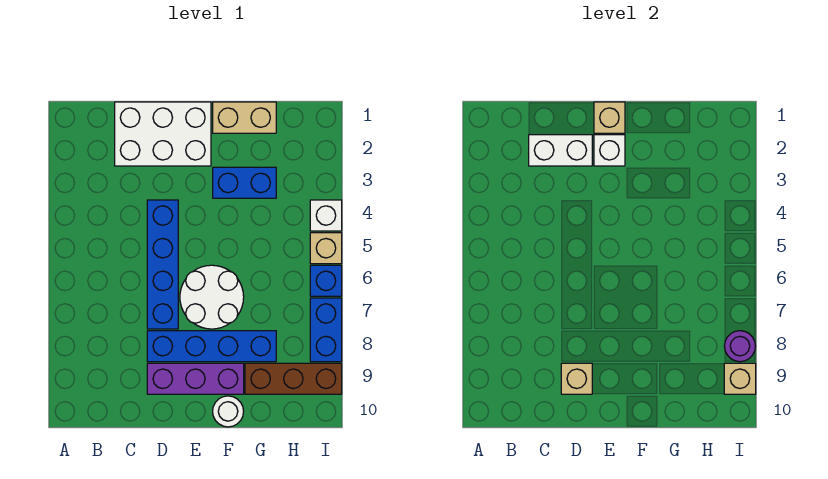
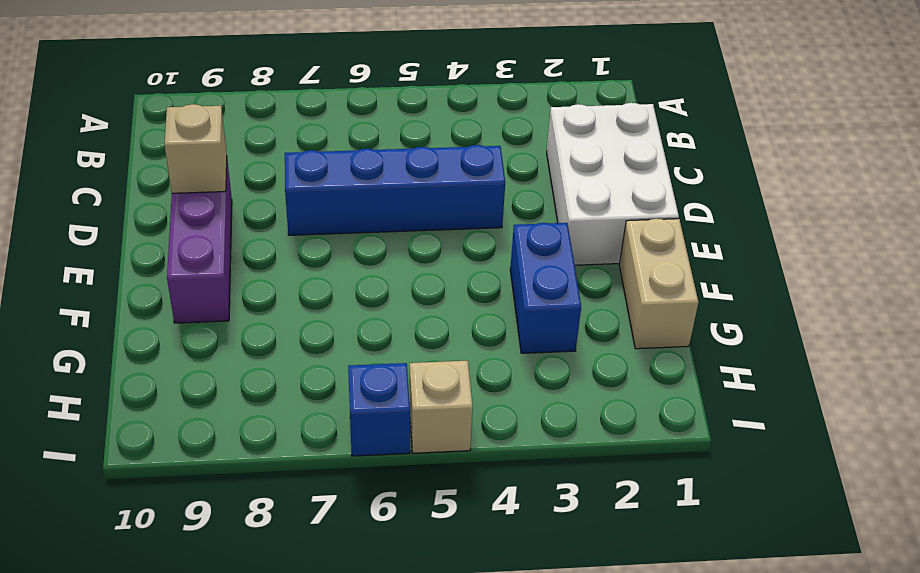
none -> blue brick D8:G8 level 1
none -> white round brick E6:F7 level 1
none -> white round brick F10 level 1

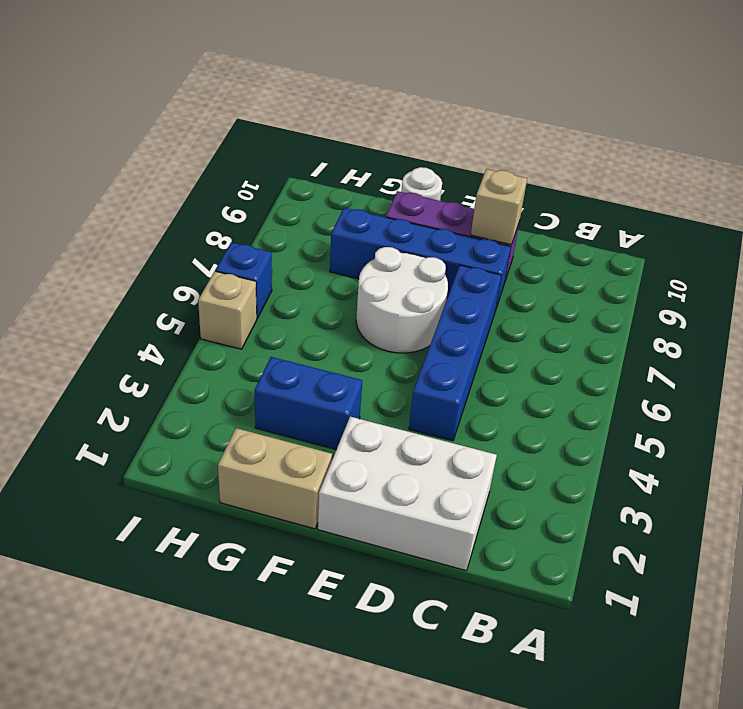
none -> brown brick G9:I9 level 1
none -> white brick I4 level 1
none -> blue brick I7:I8 level 1

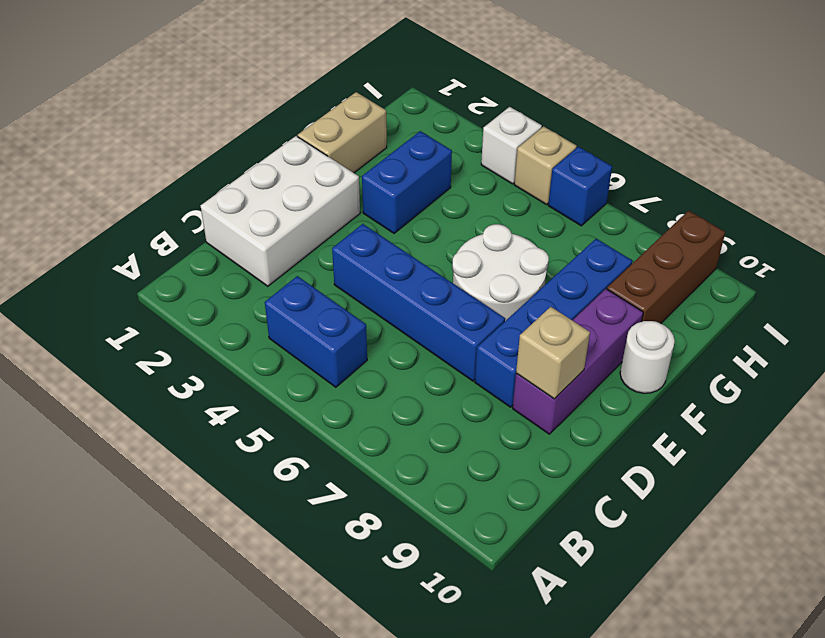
blue brick B4:B5 level 1 -> blue brick I7:I8 level 1
none -> white brick C2:D2 level 2
none -> tan brick E1 level 2
none -> white brick E2 level 2

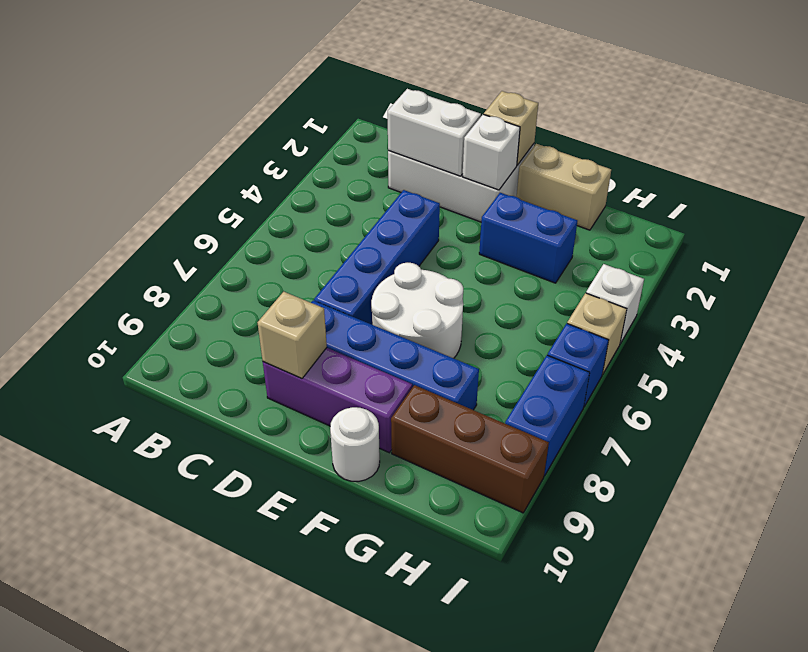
none -> purple round brick I8 level 2
none -> tan brick I9 level 2

